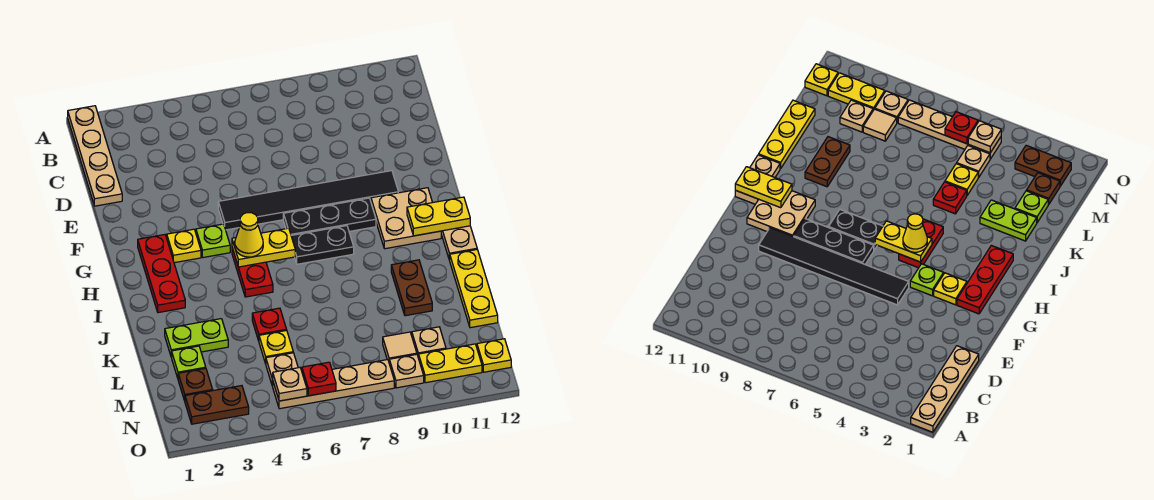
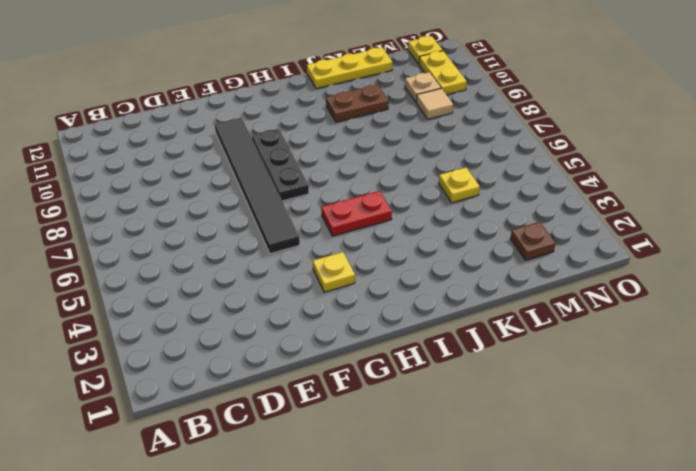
none -> tan plate A1:D1 level 1
none -> red plate G2:I2 level 1
none -> lime plate G4 level 1
none -> tan plate G10:H11 level 1

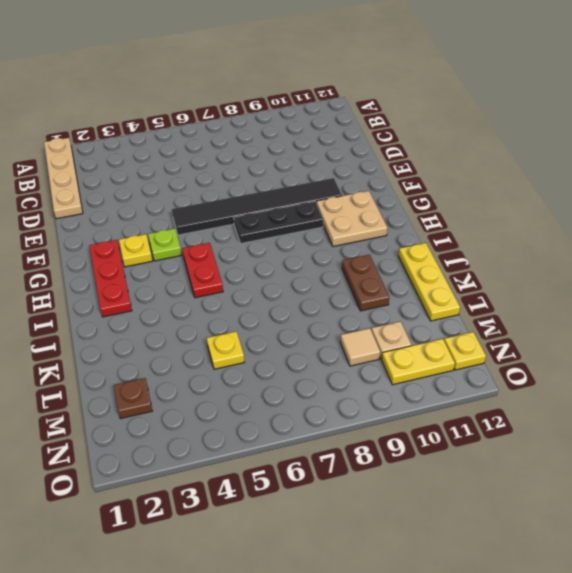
none -> black plate H7:H8 level 1
none -> tan plate H12:I12 level 1
none -> lime plate K2:K3 level 1
none -> red plate K5 level 1

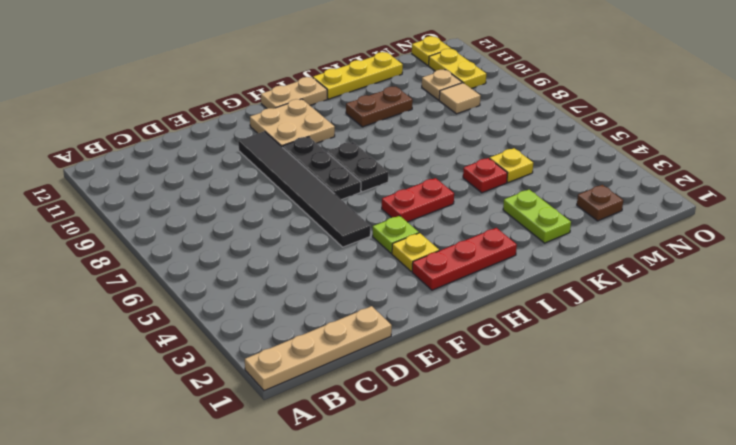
none -> lime plate L2 level 1
none -> tan plate M5 level 1
none -> brown plate N2:N3 level 1
none -> tan plate N5:N8 level 1

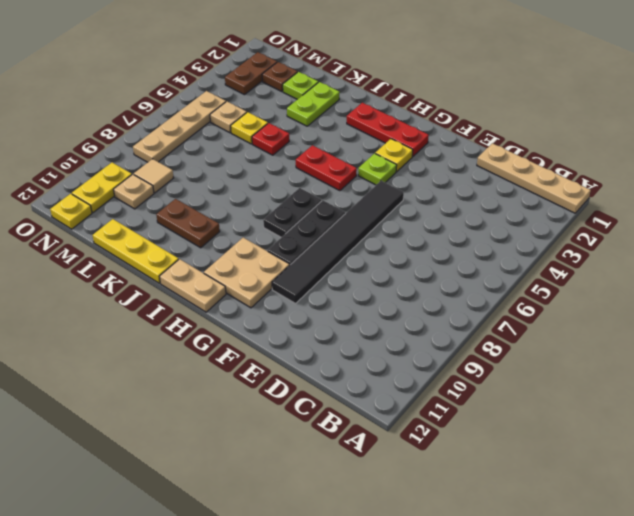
none -> tan plate N9 level 1
none -> yellow plate H5:H6 level 2
none -> yellow plate H11:H12 level 2
none -> tan plate N5 level 2

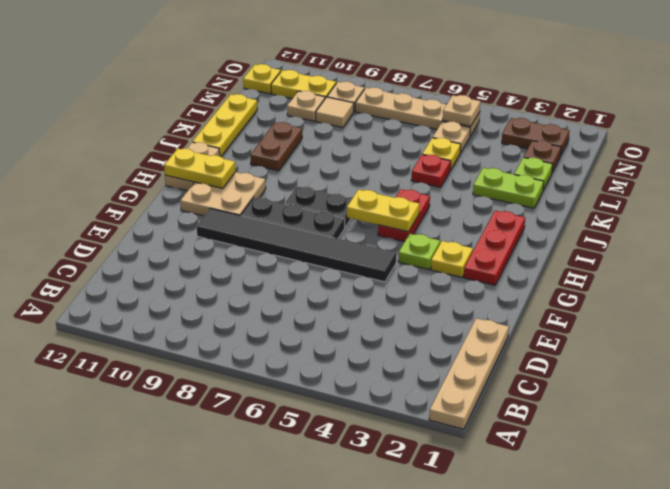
none -> red plate N6 level 2
none -> yellow cone H5 level 3

